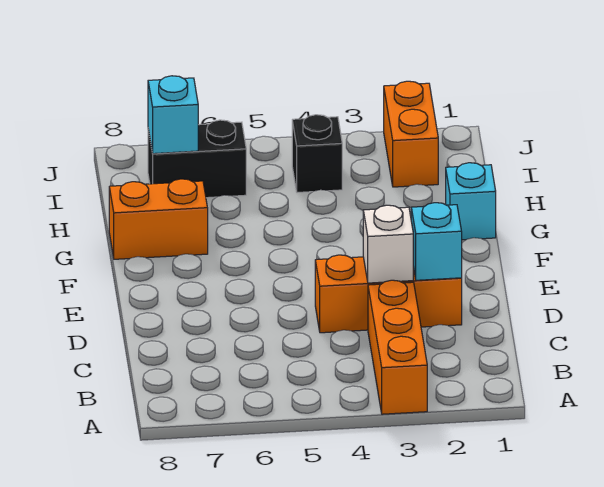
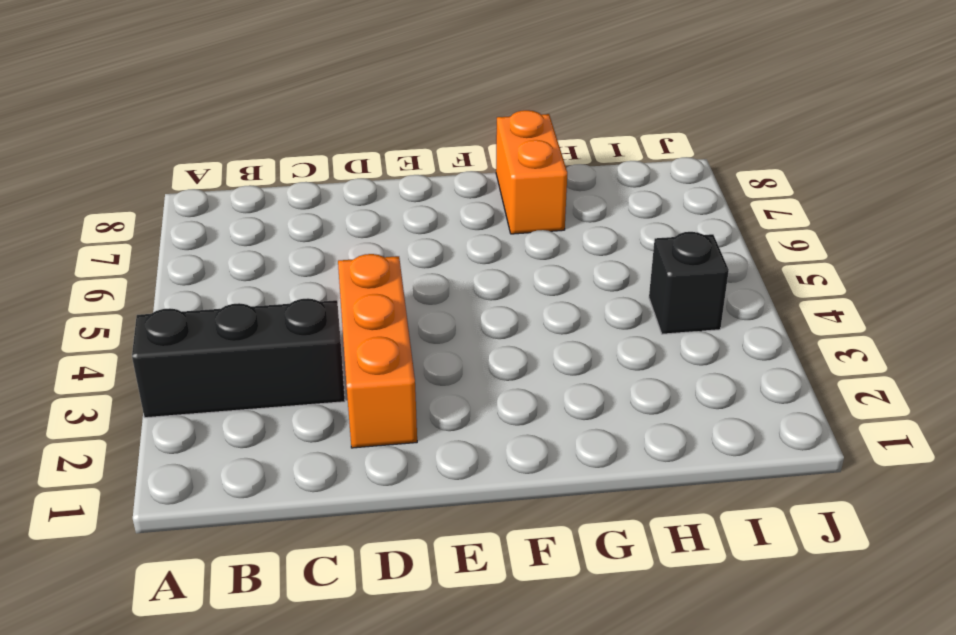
black brick A3:C3 level 1 -> orange brick A3:C3 level 1
none -> cyan brick G1 level 1
none -> orange brick I2:J2 level 1

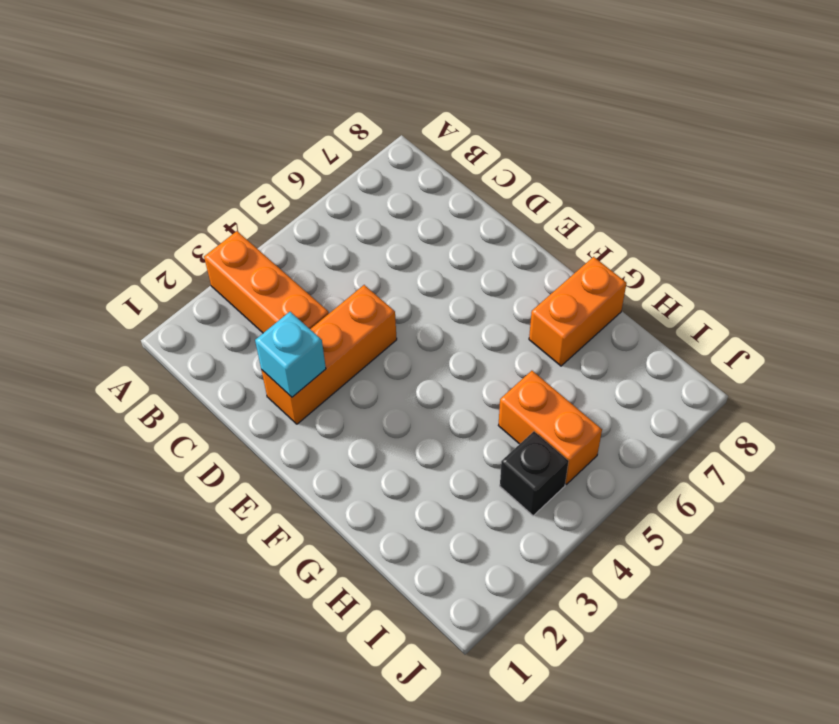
orange brick H5:I5 level 1 -> orange brick I2:J2 level 1
none -> cyan brick G1 level 1
none -> black brick I6:I7 level 1

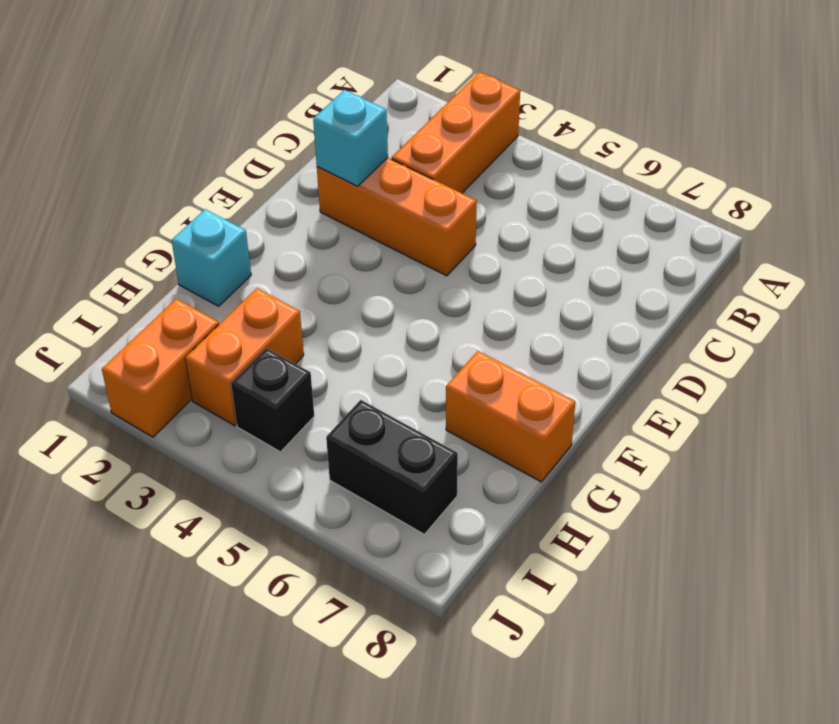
orange brick H3:I3 level 1 -> none
none -> white brick D3 level 2
none -> cyan brick I7 level 2

